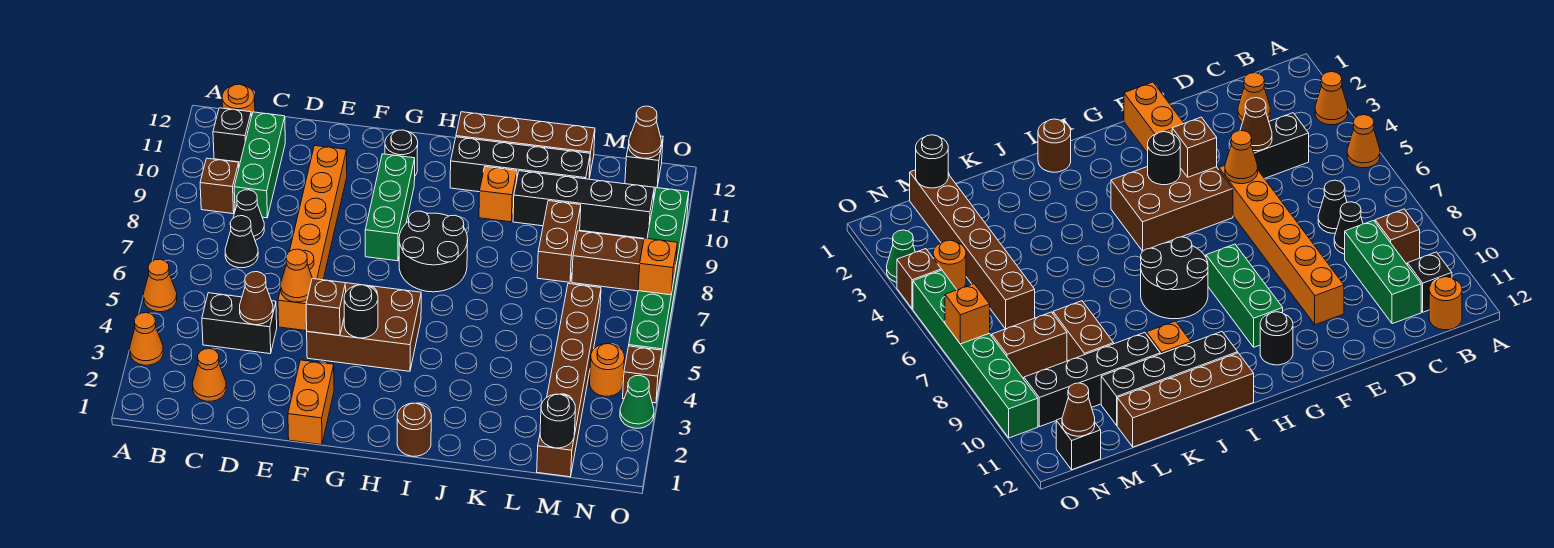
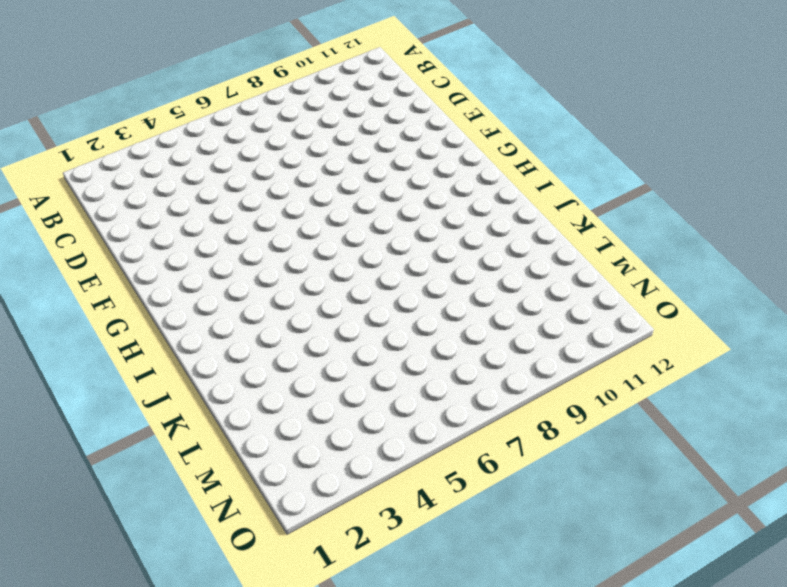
none -> orange cone A3 level 1
none -> orange cone A5 level 1
none -> brown brick B9 level 1
none -> black brick B11 level 1

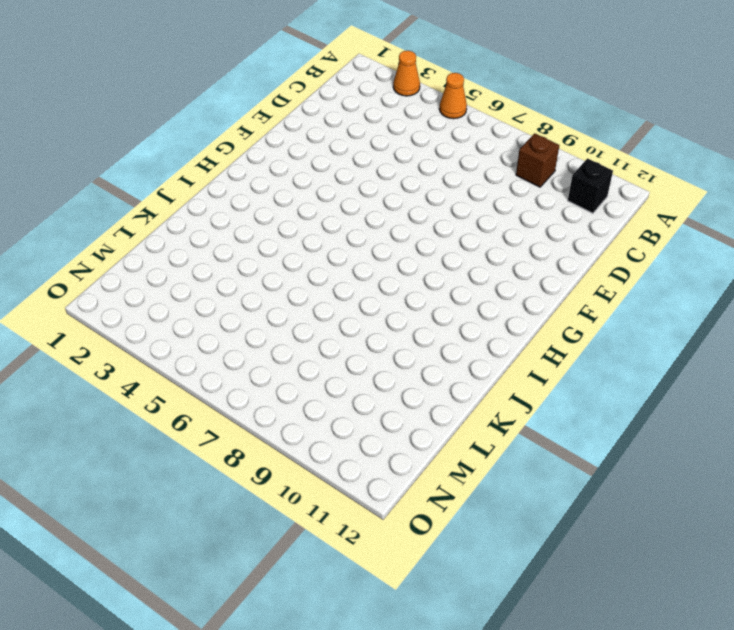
none -> orange round brick B12 level 1
none -> orange cone C2 level 1
none -> black brick C4:D4 level 1
none -> black cone C7 level 1

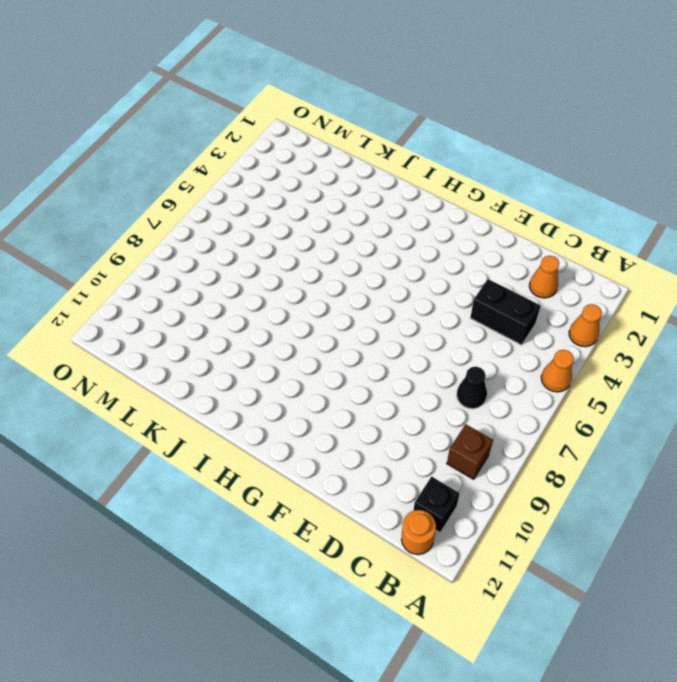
none -> black cone C8 level 1
none -> green brick C9:C11 level 1
none -> orange brick E5:E10 level 1
none -> orange brick F1:F2 level 1

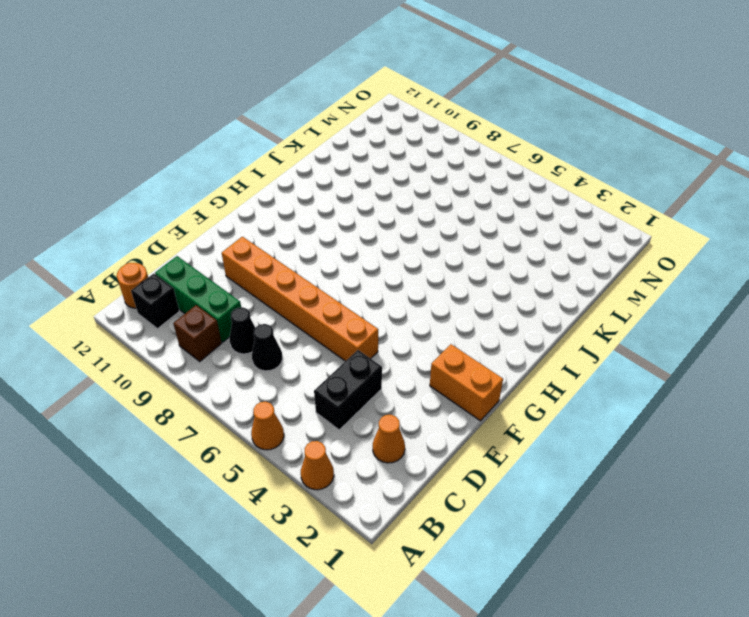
none -> brown brick F4:H5 level 1
none -> green brick G8:G10 level 1
none -> black round brick G11 level 1
none -> black round brick H7:I8 level 1

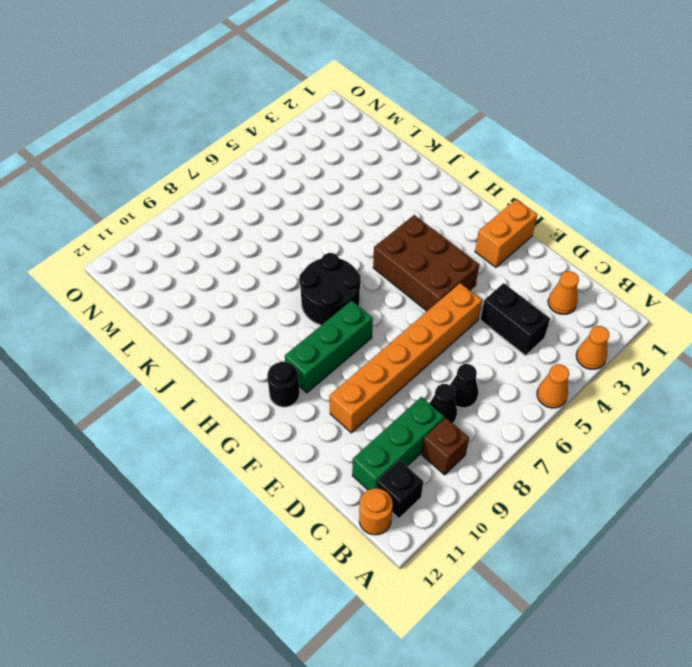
none -> brown round brick I1 level 1
none -> black brick I11:L11 level 1
none -> brown brick I12:L12 level 1
none -> orange brick J10 level 1

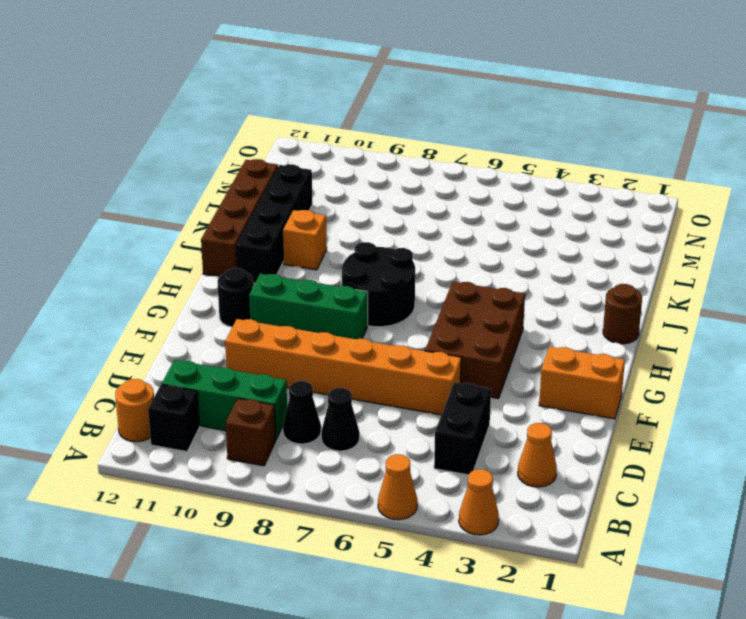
none -> black brick K10:N10 level 1
none -> brown brick L8:L9 level 1
none -> brown brick M1:M6 level 1
none -> brown brick M8:N8 level 1

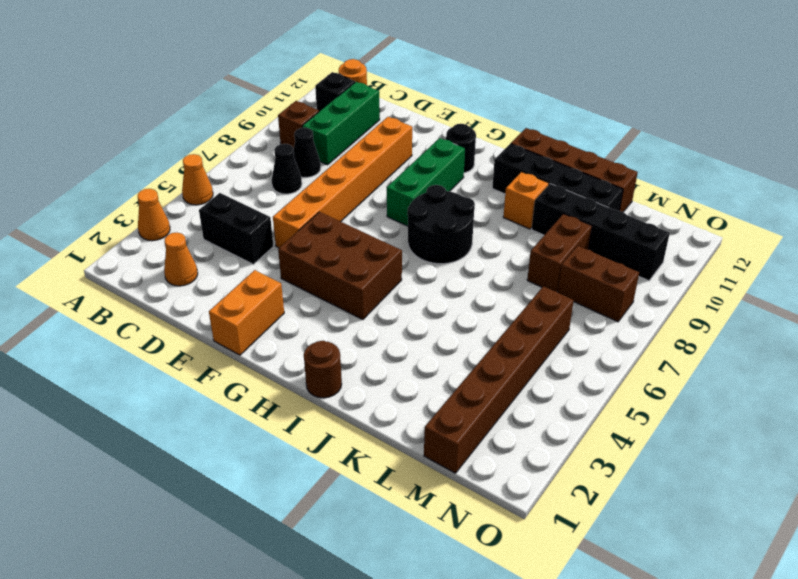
none -> orange round brick N4 level 1
none -> black brick N12 level 1
none -> green cone O3 level 1
none -> brown brick O4 level 1

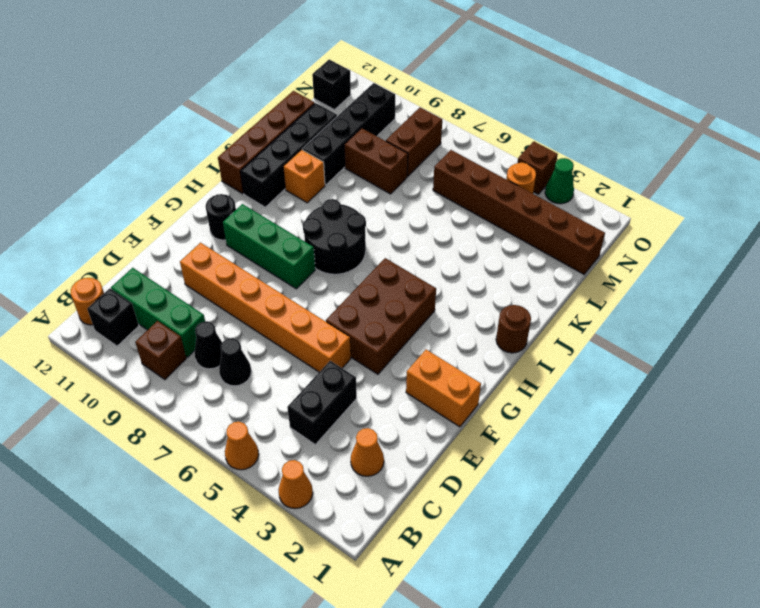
none -> green brick O5:O10 level 1
none -> brown cone D4 level 2
none -> orange cone E5 level 2
none -> brown brick F4 level 2

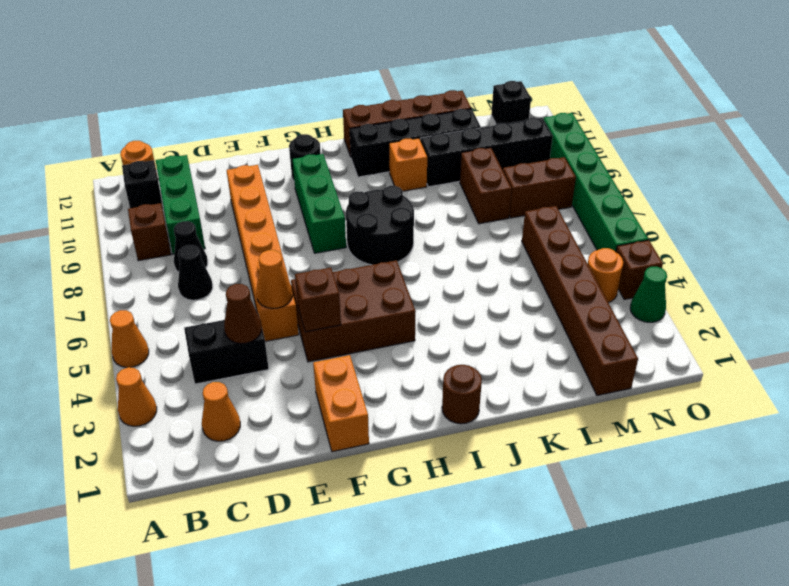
none -> black round brick G4 level 2
none -> black round brick M1 level 2
none -> brown cone N12 level 2
none -> orange brick O7 level 2

